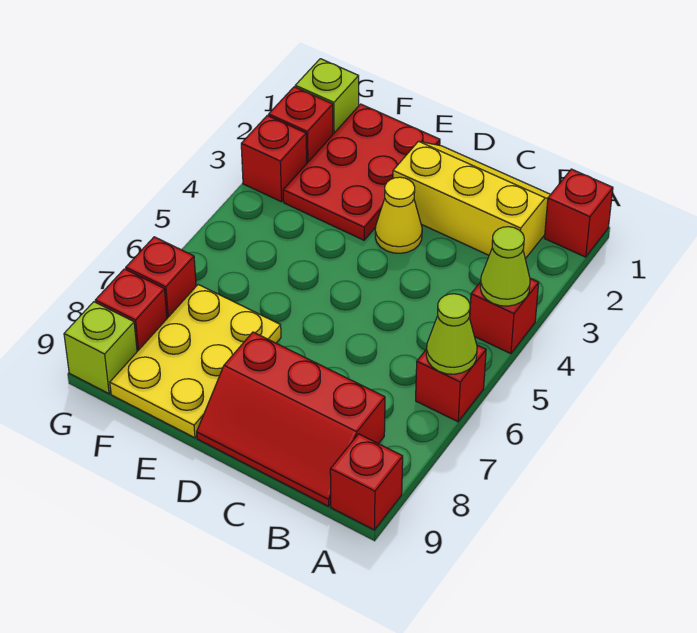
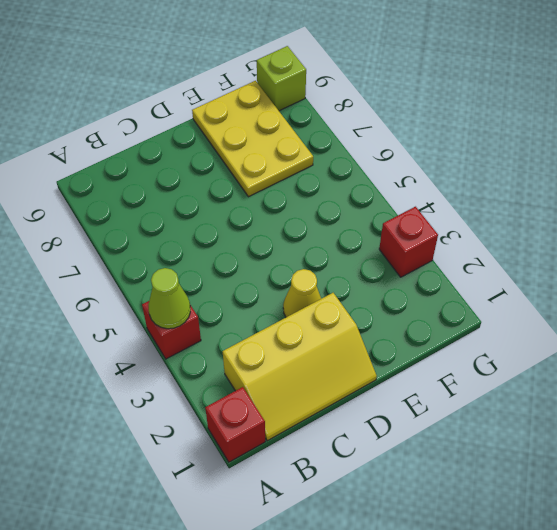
none -> red brick A6 level 1
none -> red brick A9 level 1
none -> red slope B8:D9 level 1 top 8

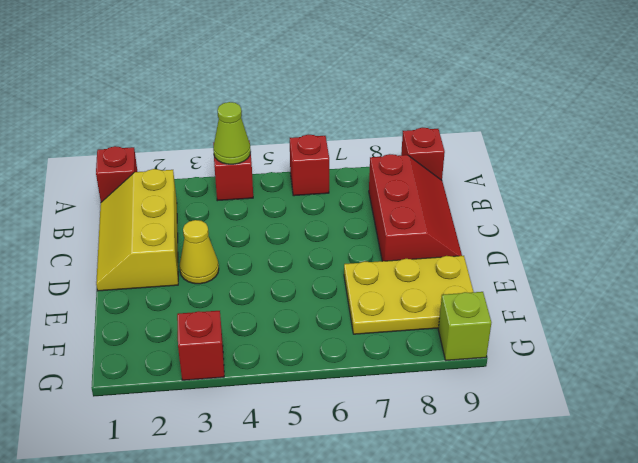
none -> red plate E1:F3 level 1
none -> lime brick G1 level 1
none -> red brick G2 level 1

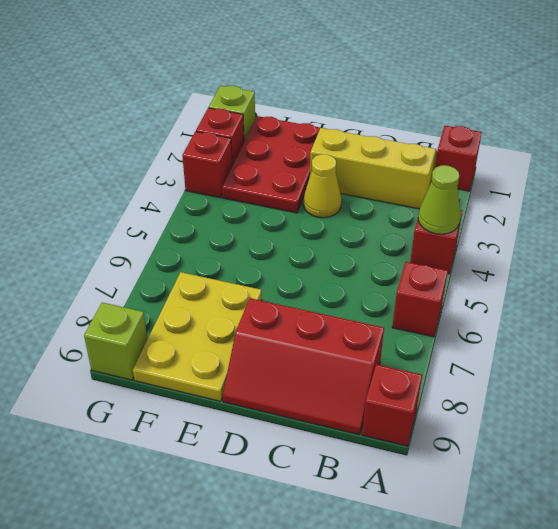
none -> red brick G7 level 1
none -> red brick G8 level 1
none -> lime cone A6 level 2

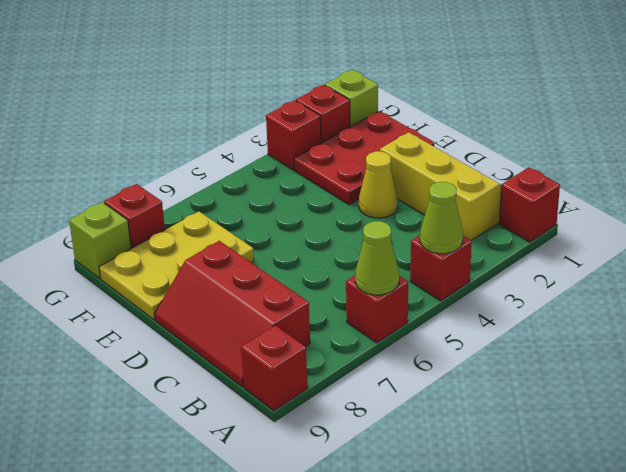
none -> red brick G7 level 1

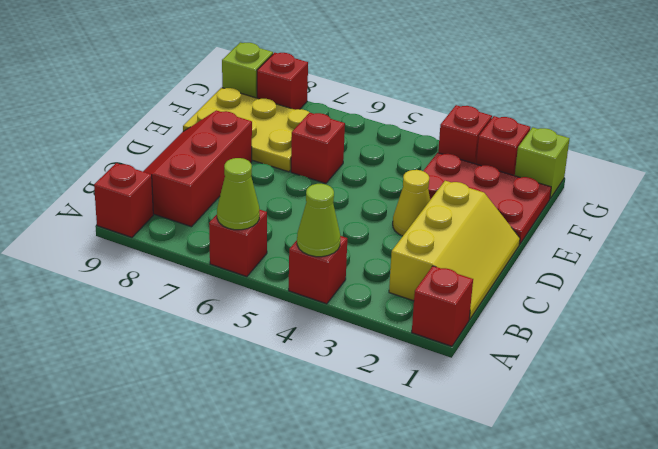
red brick E6 level 1 -> red brick G7 level 1

